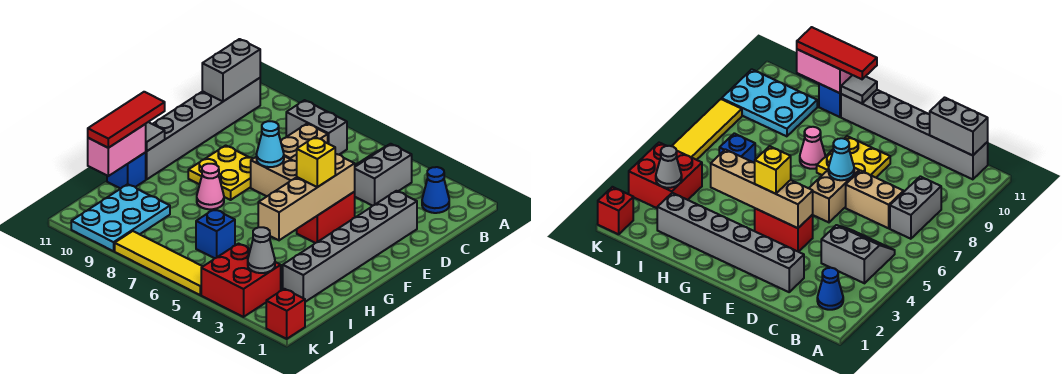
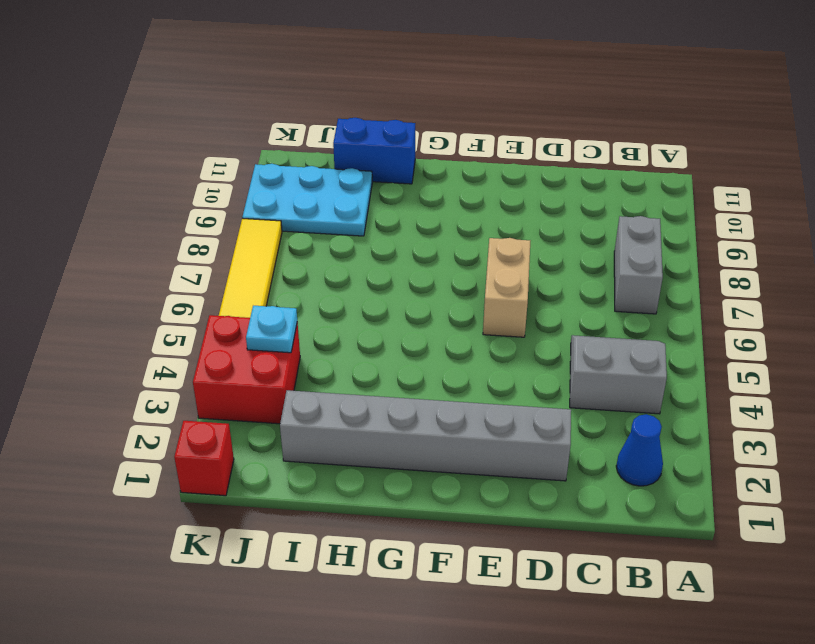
blue brick H11:I11 level 1 -> blue brick H11 level 1
cyan plate J4 level 2 -> none
none -> grey brick B11:G11 level 1
none -> tan brick C7:D7 level 1
none -> red brick E4:F4 level 1

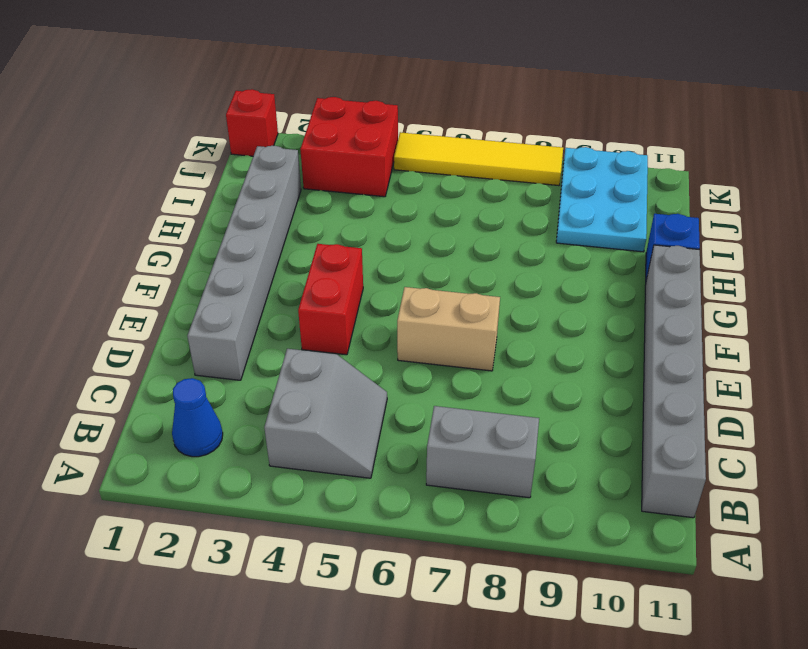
none -> tan brick C7:D7 level 1
none -> yellow plate E8:F9 level 1
none -> pink cone G8 level 1

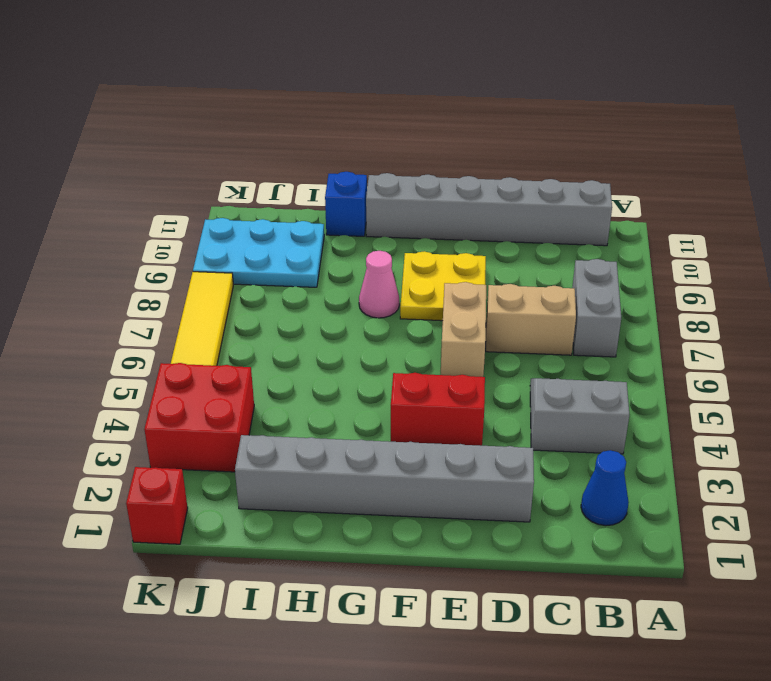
none -> blue brick I6 level 1
none -> grey brick B11:C11 level 2
none -> tan brick E4:H4 level 2

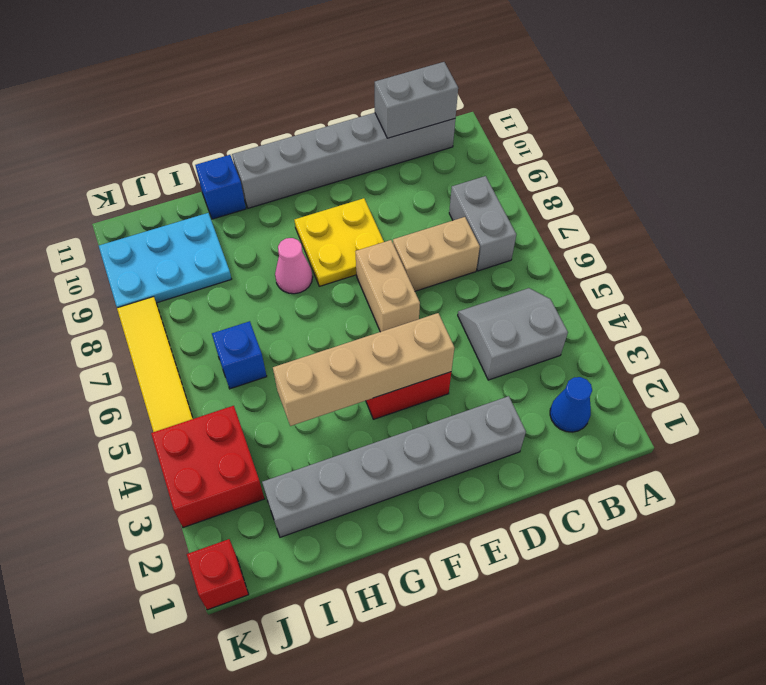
none -> cyan cone E7 level 2
none -> grey tile G11 level 2
none -> pink brick H11:I11 level 2

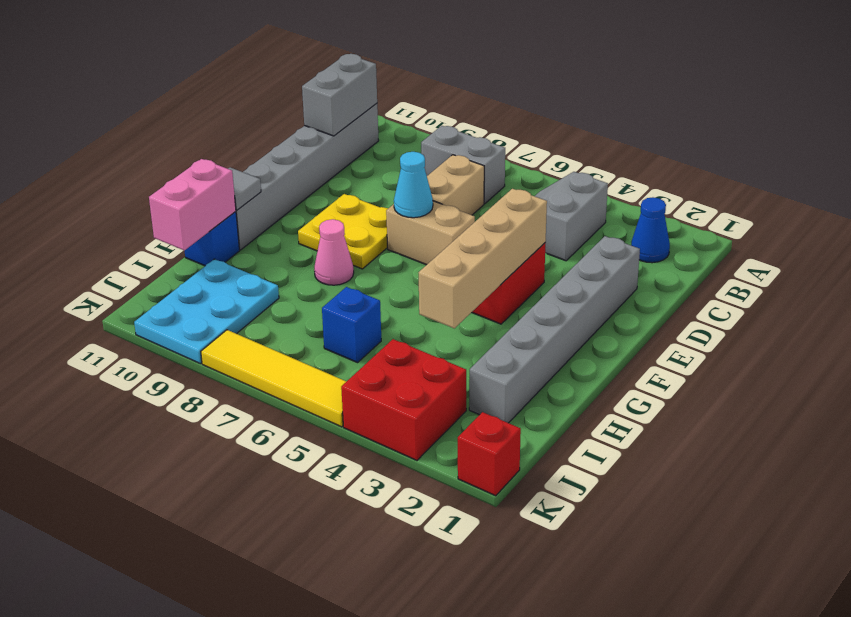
none -> grey cone J3 level 2
none -> yellow brick F4 level 3
none -> red tile G11:I11 level 3

